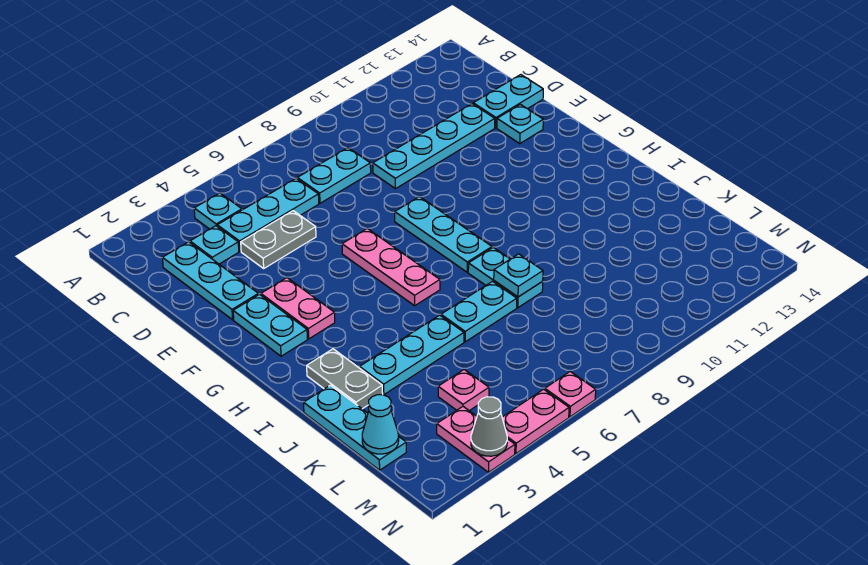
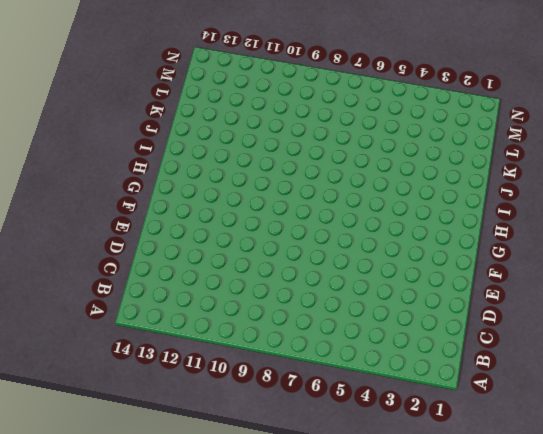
none -> cyan plate B4 level 1
none -> cyan plate C2:E2 level 1
none -> cyan plate C3 level 1

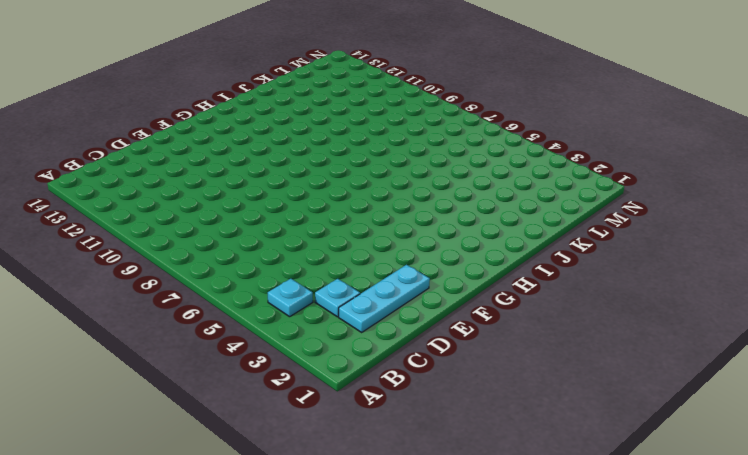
none -> cyan plate C4:C6 level 1
none -> cyan plate C7:C8 level 1
none -> grey plate D4:D5 level 1

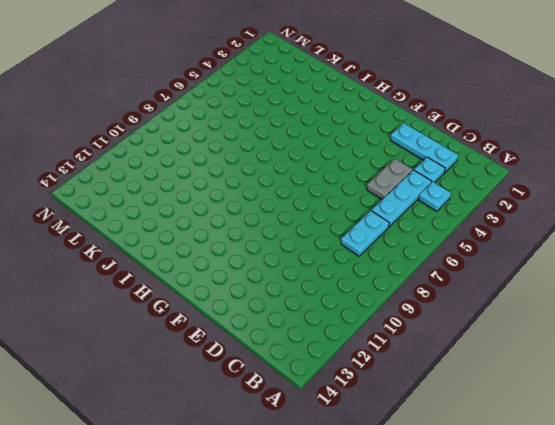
none -> cyan plate D9:D12 level 1
none -> cyan plate D13:D14 level 1
none -> cyan plate E13 level 1

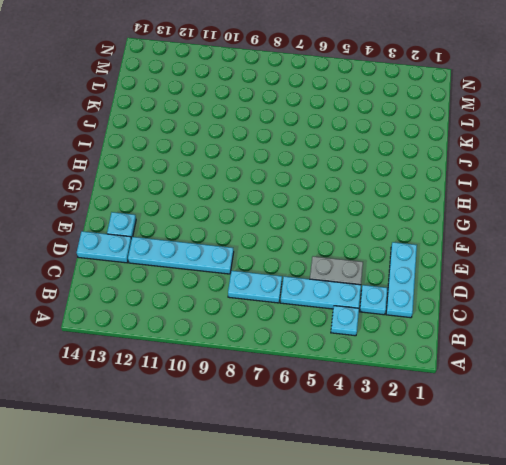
none -> cyan plate F2:G2 level 1
none -> pink plate F3:G3 level 1
none -> pink plate F6:H6 level 1

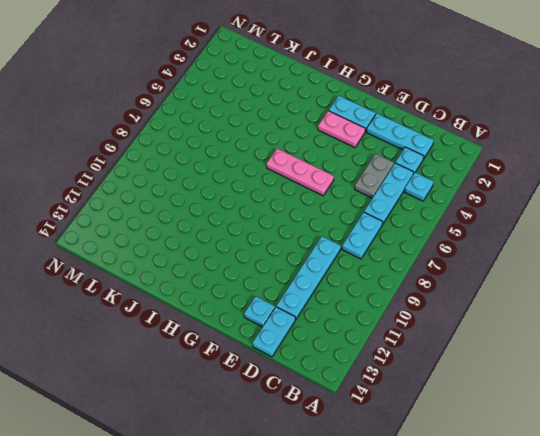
none -> cyan plate F8:H8 level 1
none -> grey plate I2:J2 level 1
none -> cyan plate I8:J8 level 1

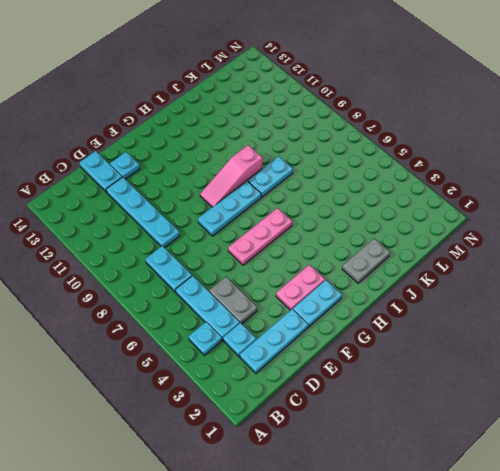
pink slope G9:I9 level 1 top I -> none
none -> cyan plate J1:L1 level 1
none -> cyan plate J3:J5 level 1
none -> cyan plate J6:J7 level 1

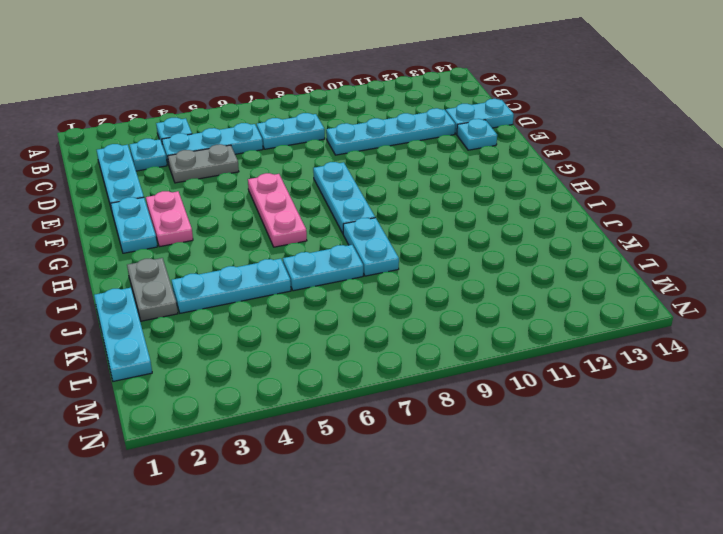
none -> pink plate L4 level 1
none -> pink plate M3:N3 level 1
none -> pink plate N4:N5 level 1

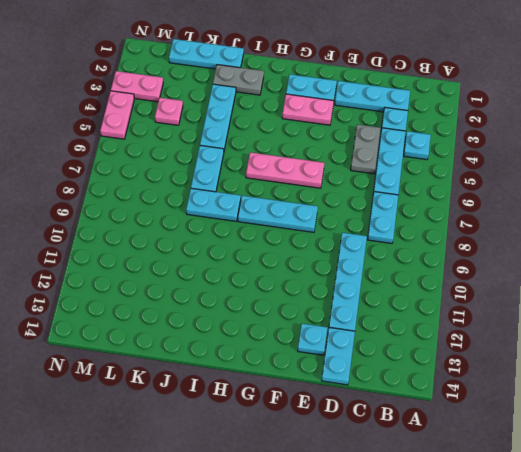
none -> pink plate N6 level 1
none -> cyan plate J8 level 2
none -> cyan cone L1 level 2

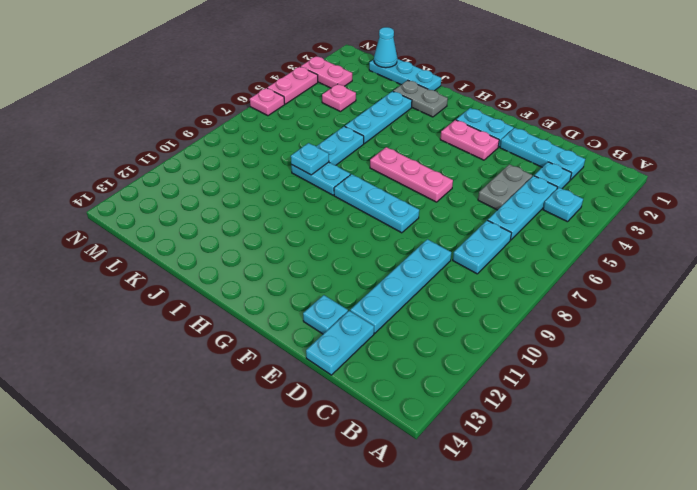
none -> grey cone N3 level 2

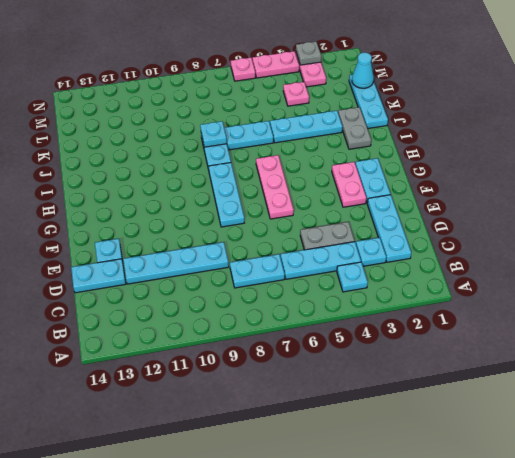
grey plate N3 level 2 -> grey cone N3 level 2

